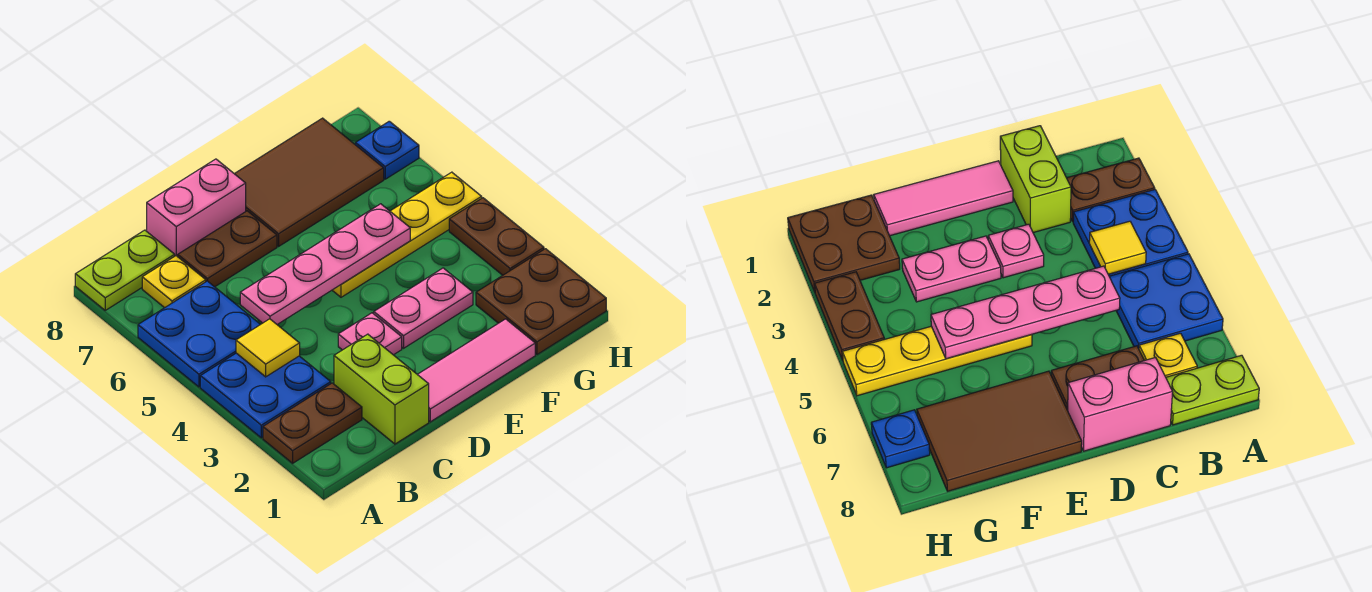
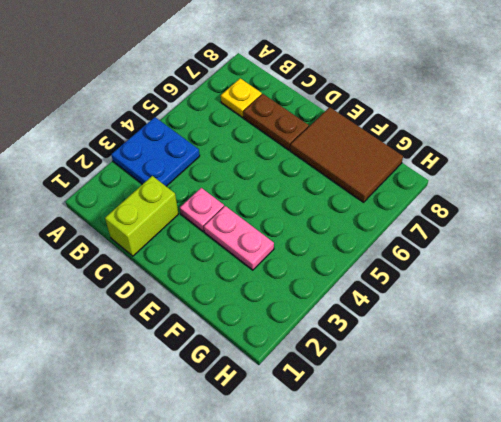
none -> brown plate A2:B2 level 1
none -> blue plate A5:B6 level 1
none -> lime plate A8:B8 level 1

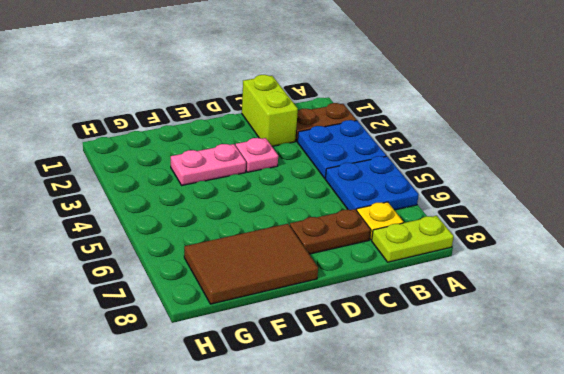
none -> pink brick C8:D8 level 1
none -> pink tile D1:F1 level 1
none -> yellow plate E5:H5 level 1

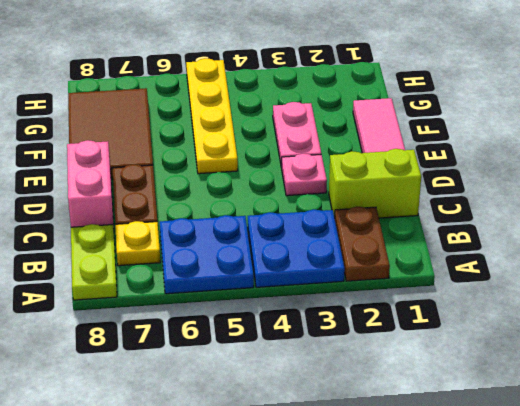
none -> brown plate G1:H2 level 1
none -> brown plate H3:H4 level 1
none -> blue plate H7 level 1

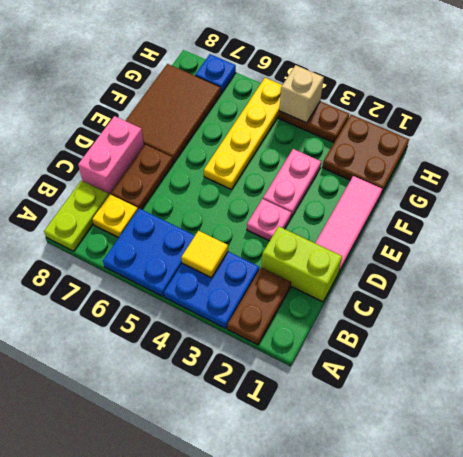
tan brick H4 level 2 -> none
none -> pink plate C5:F5 level 2

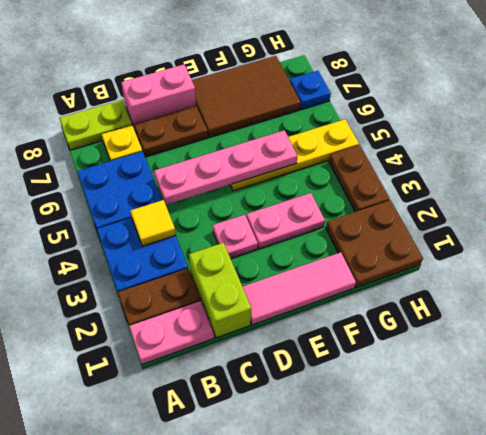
pink plate A1:B1 level 1 -> none

